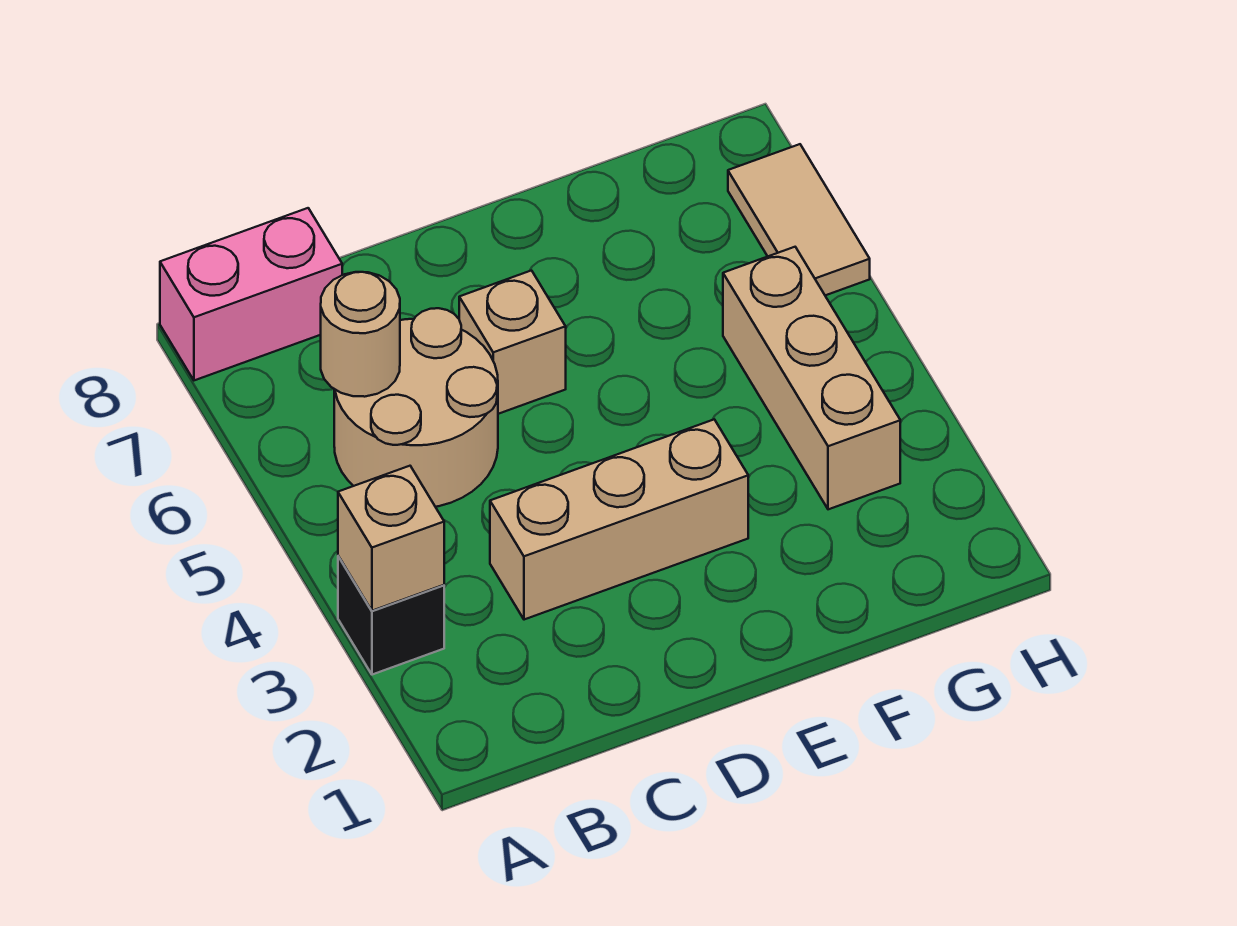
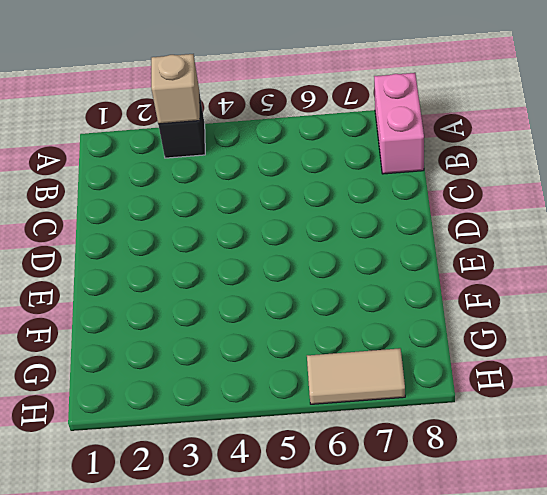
none -> tan round brick B5:C6 level 1
none -> tan brick C3:E3 level 1

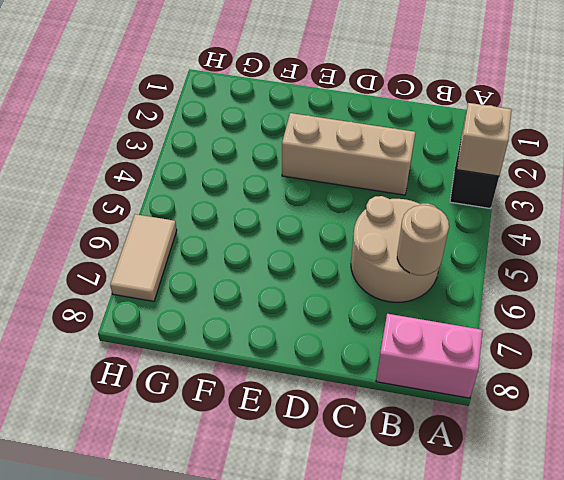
none -> tan brick D6 level 1
none -> tan brick G3:G5 level 1

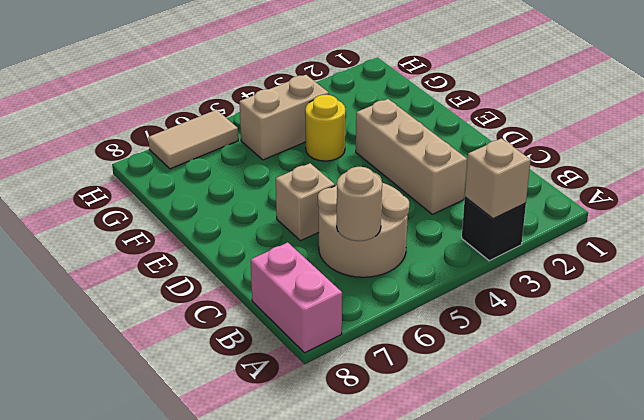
yellow round brick F4 level 1 -> none
tan brick G4:G5 level 1 -> tan brick G3:G5 level 1

